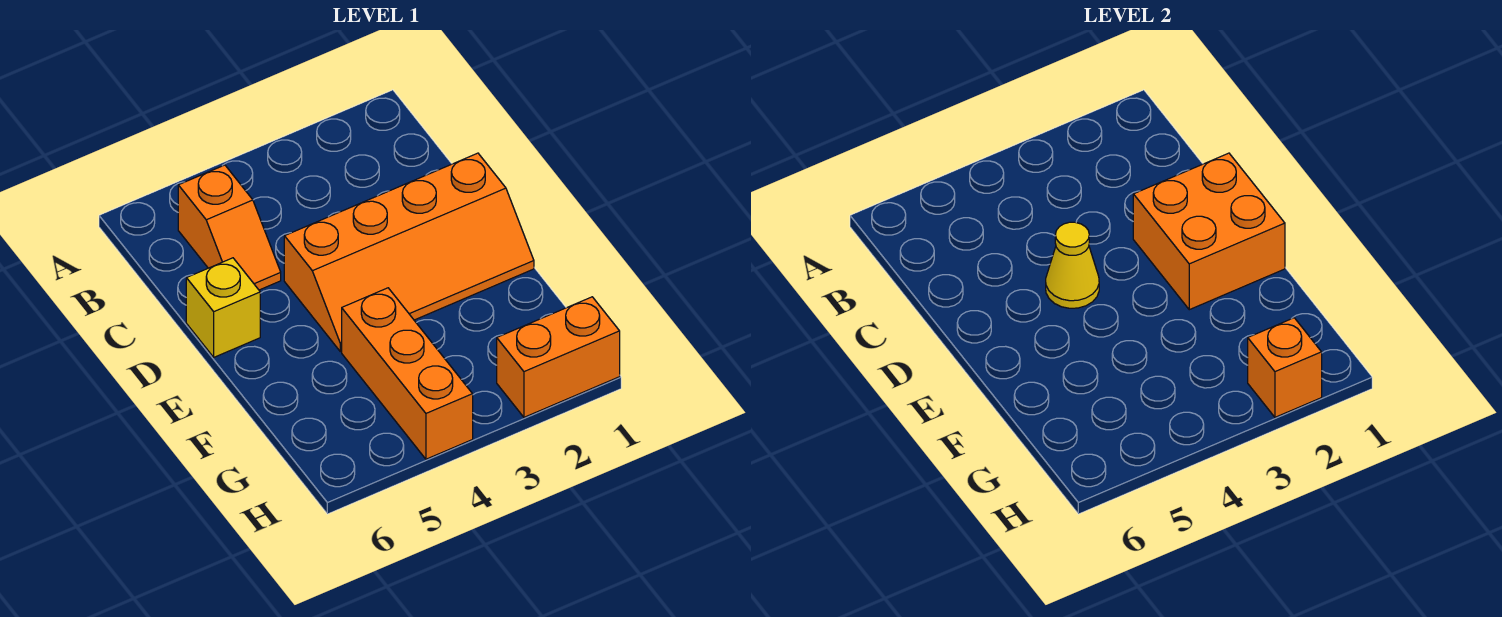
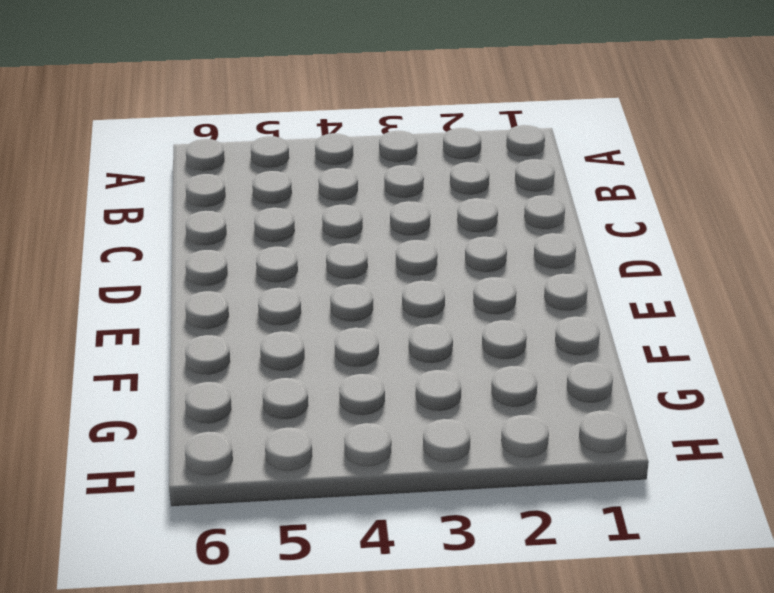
none -> orange slope B5:C5 level 1 top B
none -> orange slope D1:E4 level 1 top D

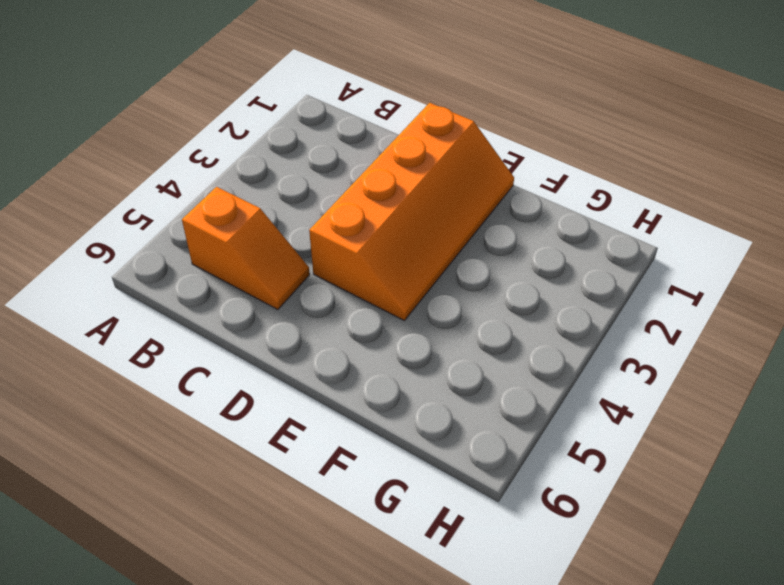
none -> yellow brick D6 level 1
none -> orange brick F4:H4 level 1

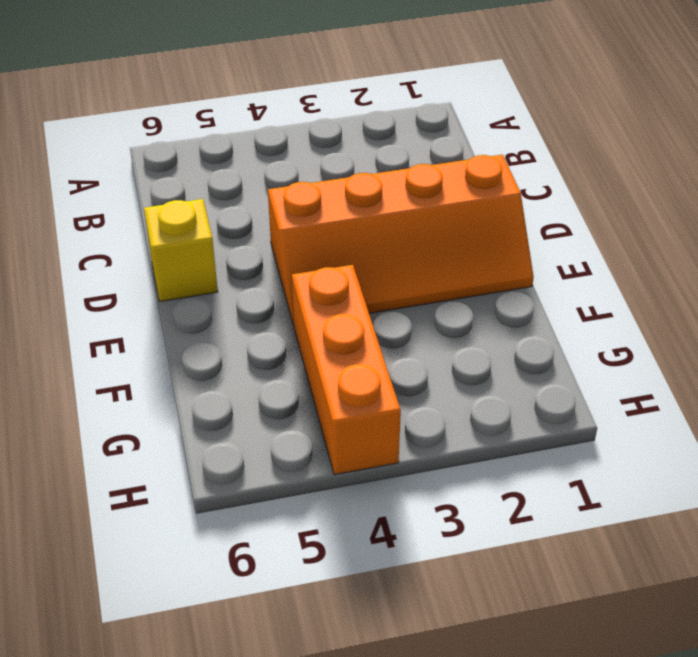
none -> orange slope B5:C5 level 1 top B
none -> orange brick H1:H2 level 1

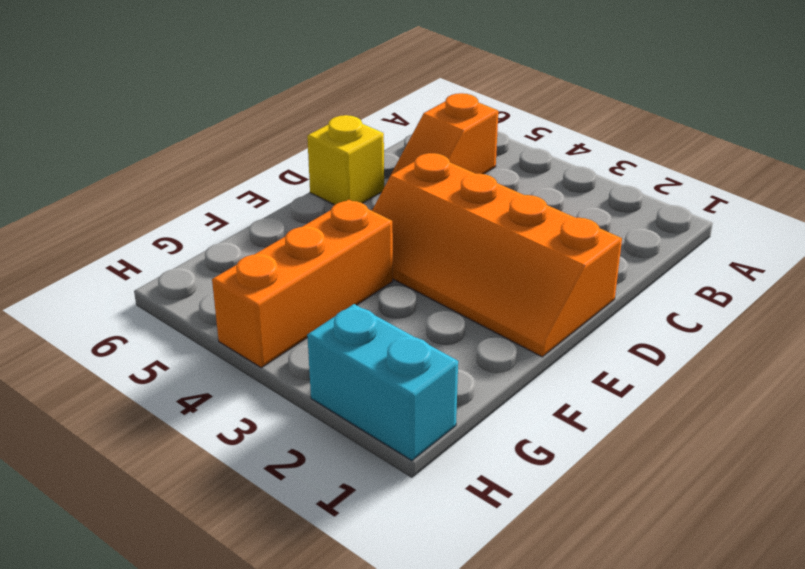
cyan brick H1:H2 level 1 -> orange brick H1:H2 level 1
none -> orange brick D1:E2 level 2
none -> yellow cone D4 level 2

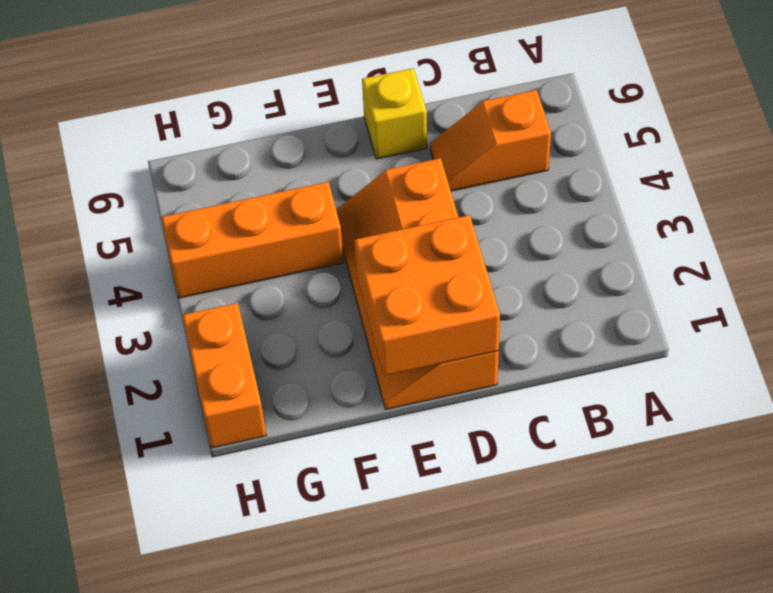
none -> yellow cone D4 level 2
none -> orange brick H2 level 2

